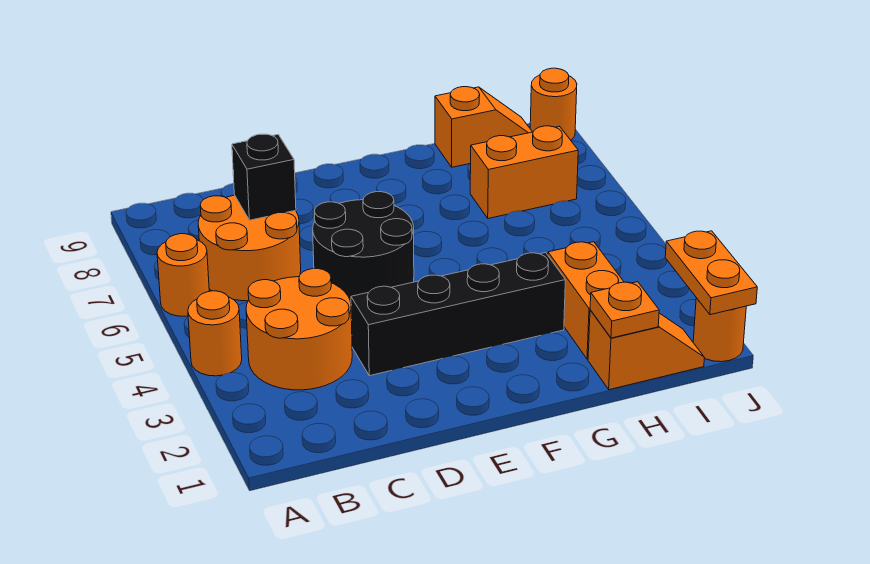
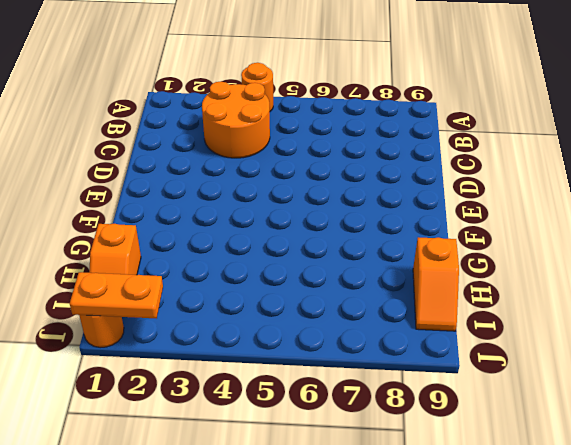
none -> orange round brick A6 level 1
none -> orange round brick B6:C7 level 1
none -> black brick D3:G3 level 1

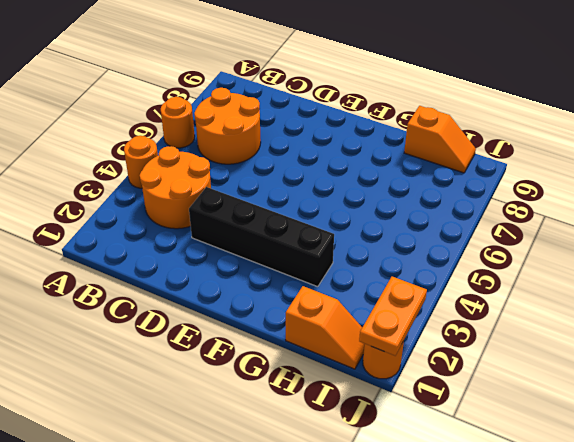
none -> black round brick D5:E6 level 1
none -> orange brick H2:H3 level 1
none -> orange brick H7:I7 level 1

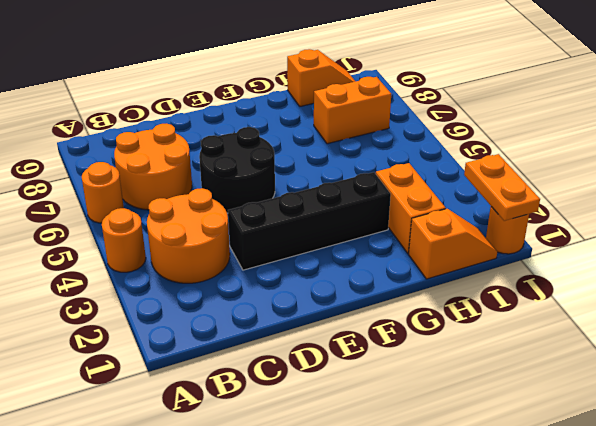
none -> orange round brick J9 level 1
none -> black brick C7 level 2
none -> orange plate H1 level 2

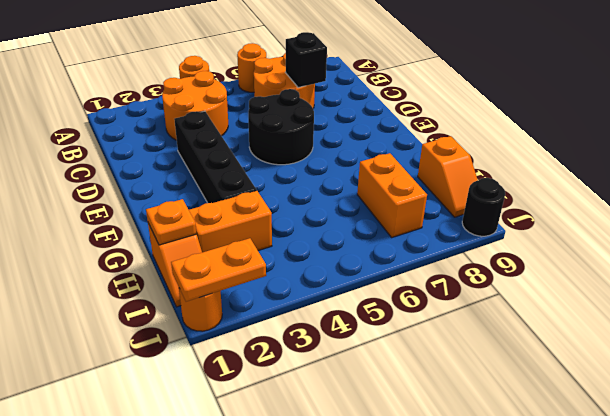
black round brick J9 level 1 -> orange round brick J9 level 1

